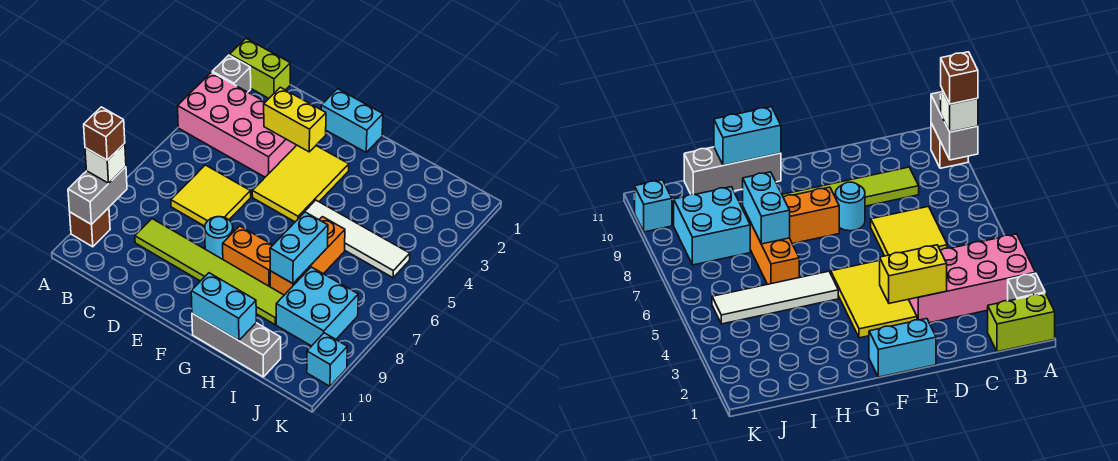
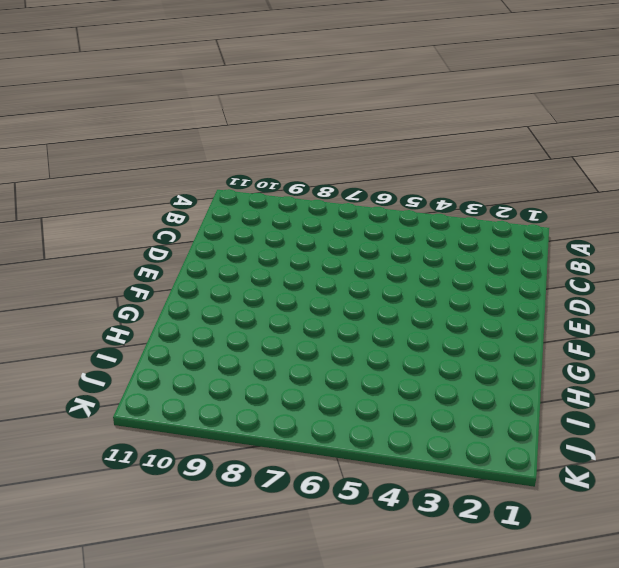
none -> lime brick A1:B1 level 1
none -> grey brick A2 level 1
none -> pink brick A3:D4 level 1

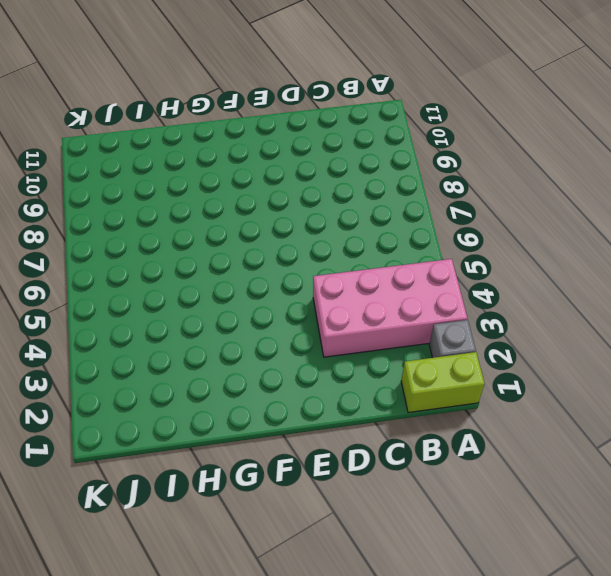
none -> brown brick A10 level 1
none -> yellow tile C6:D7 level 1
none -> lime tile C9:H9 level 1

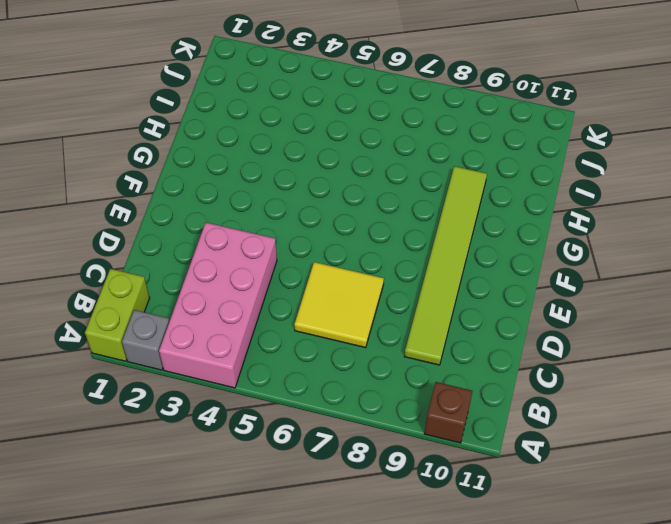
none -> cyan brick E1:F1 level 1
none -> yellow tile E3:F5 level 1
none -> cyan round brick E8 level 1

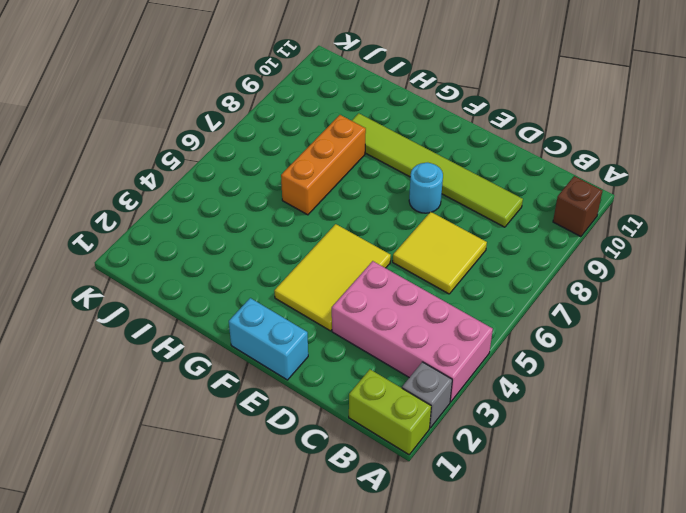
none -> orange brick F8:G8 level 1
none -> white tile G5:J5 level 1
none -> grey brick G11:I11 level 1

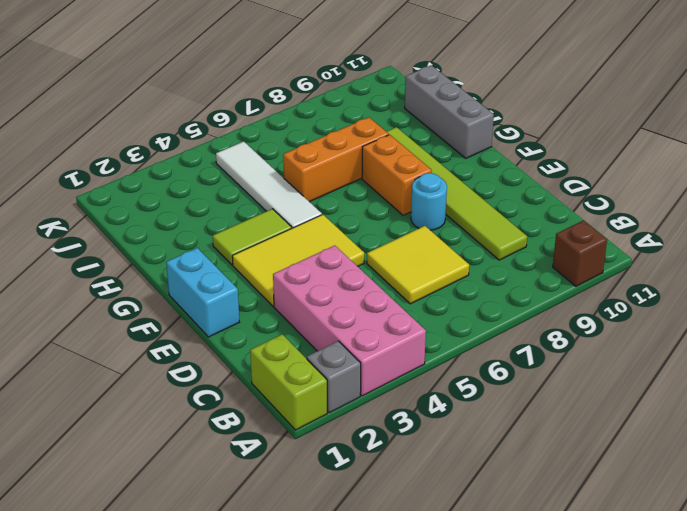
lime tile G3:G4 level 1 -> none
none -> cyan brick I8:J9 level 1
none -> cyan brick K10 level 1
none -> grey brick A9:A10 level 2

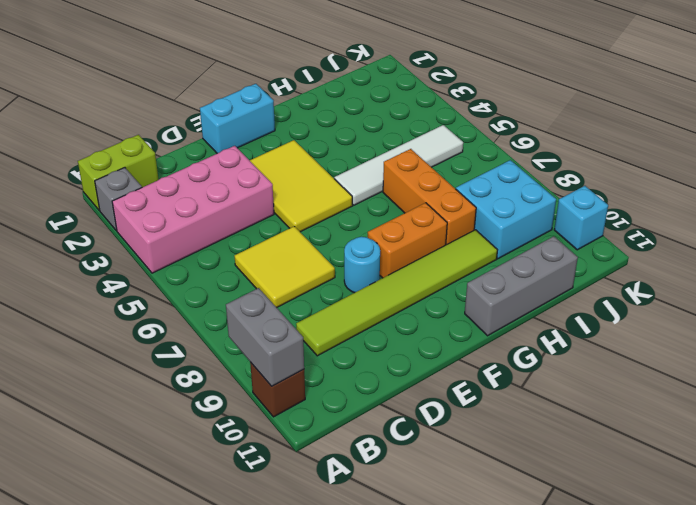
none -> yellow brick D3:E3 level 2
none -> cyan brick G11:H11 level 2
none -> cyan brick H7:H8 level 2

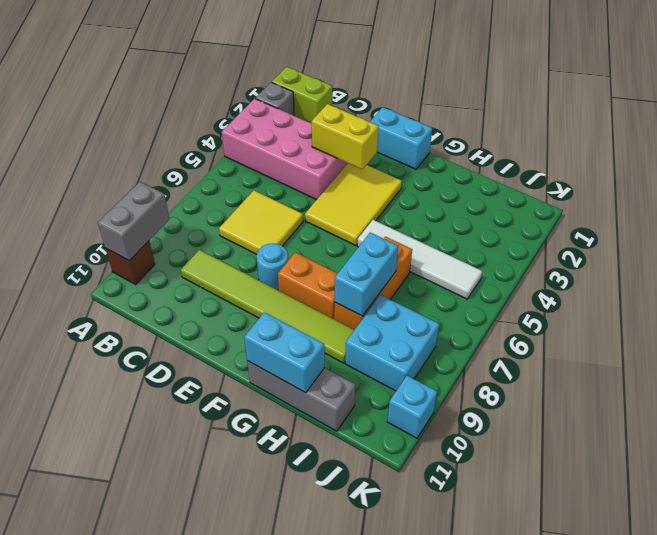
none -> white brick A9 level 3
none -> brown brick A9 level 4

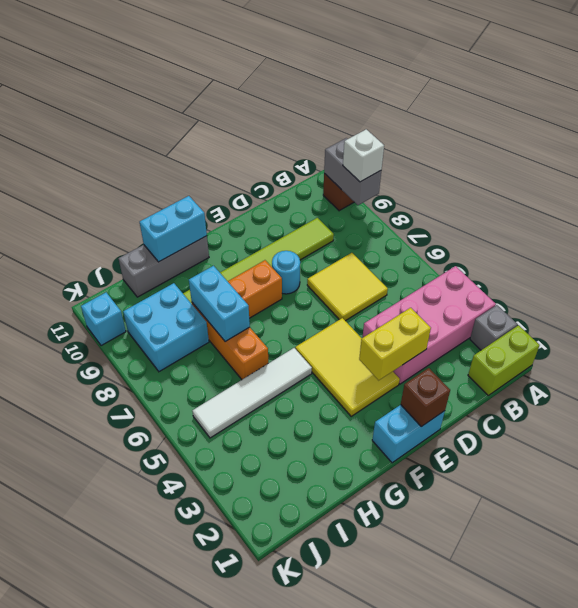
brown brick E1 level 2 -> brown brick A9 level 4

